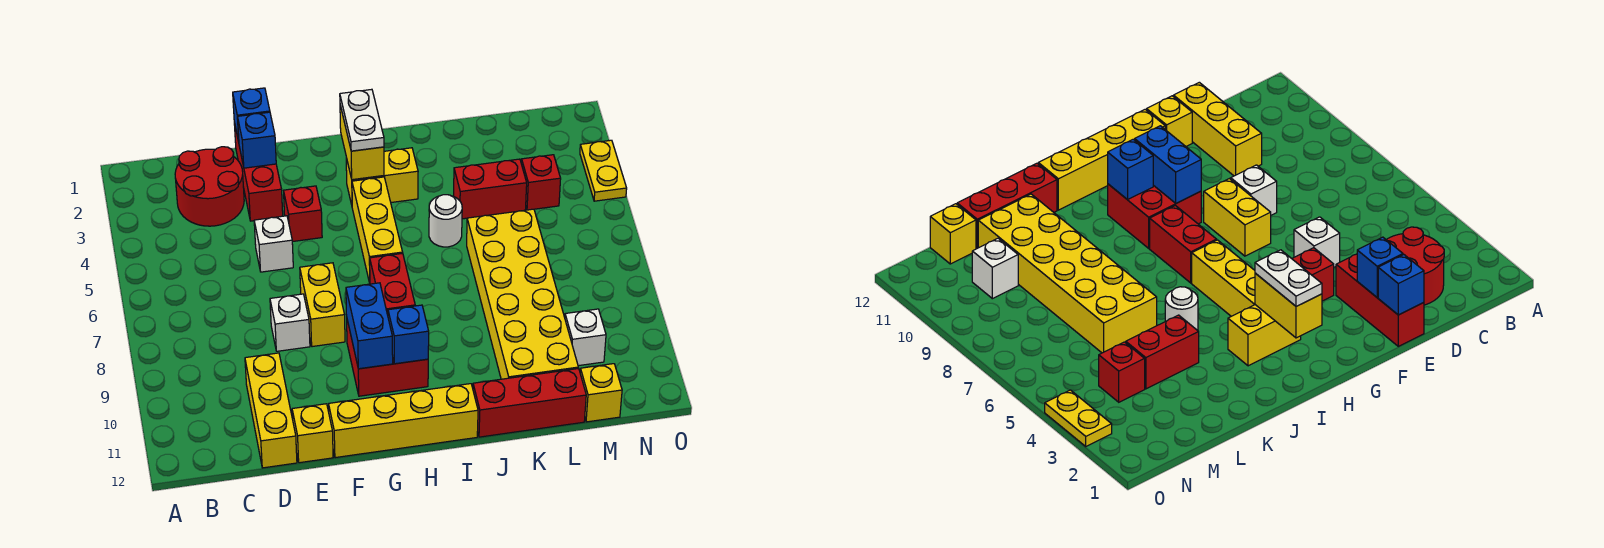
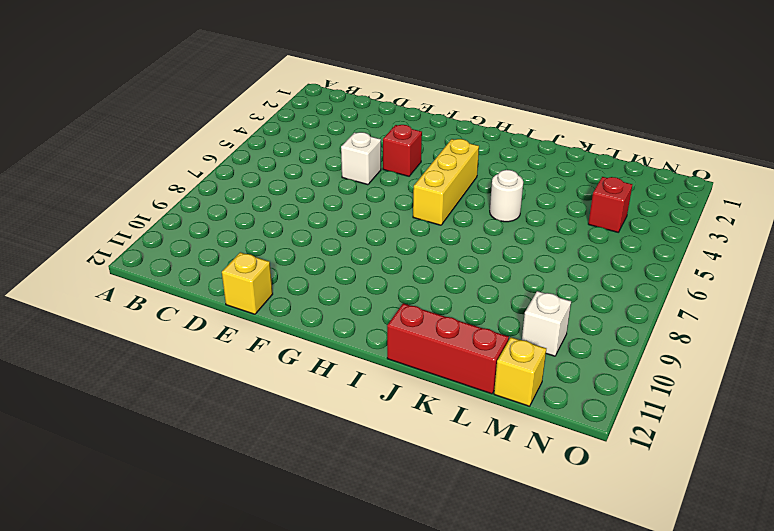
none -> red round brick C2:D3 level 1
none -> yellow brick D10:D12 level 1
none -> red brick E1:E3 level 1

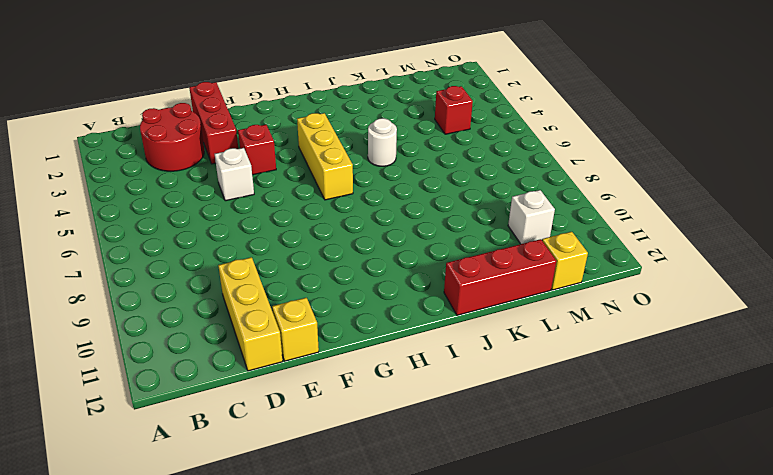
none -> white brick E8 level 1
none -> yellow brick F7:F8 level 1
none -> yellow brick F12:I12 level 1

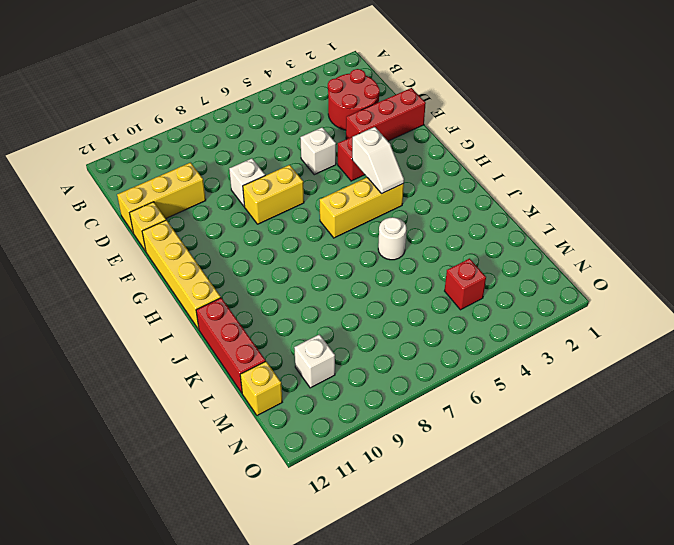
white slope G4:H4 level 2 top G -> none
none -> red brick G9:H10 level 1
none -> yellow brick H3:I3 level 1
none -> red brick H7:H8 level 1

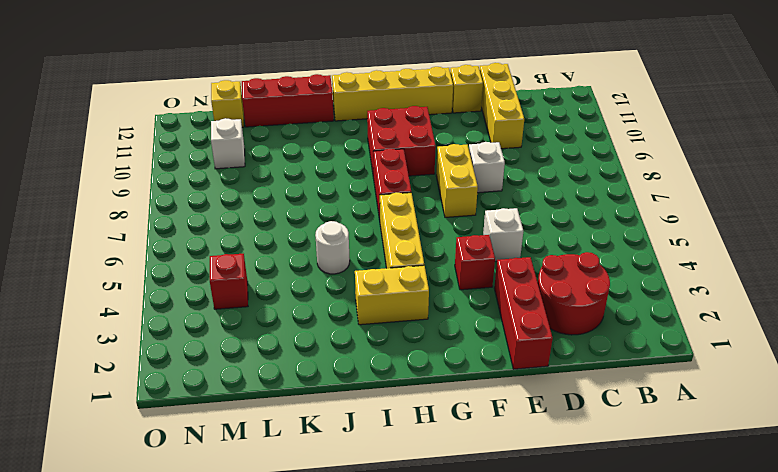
none -> red brick K4:L4 level 1
none -> yellow brick K6:L11 level 1
none -> yellow plate O3:O4 level 1

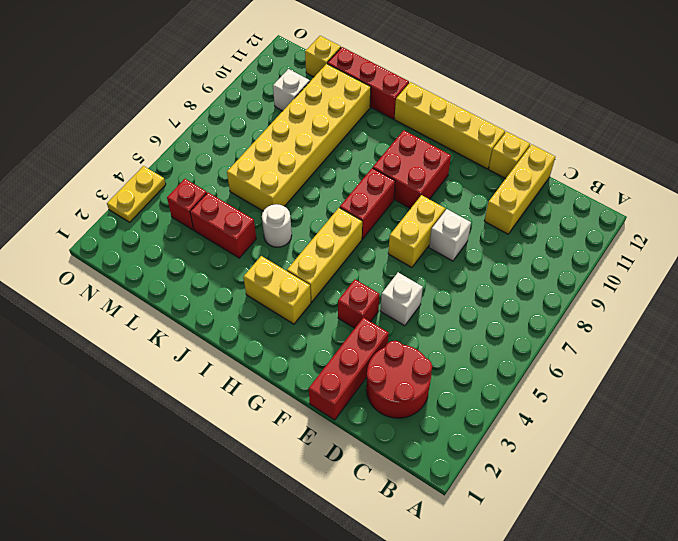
none -> blue brick E1 level 2
none -> blue brick E2 level 2
none -> blue brick G9:G10 level 2

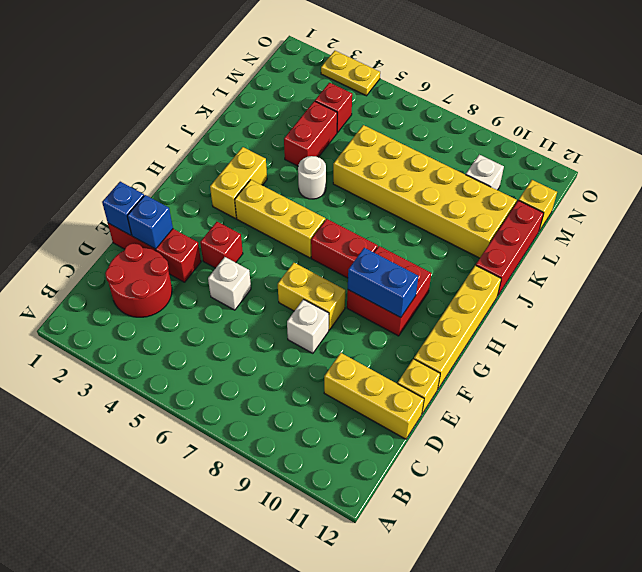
none -> yellow brick H2:H3 level 2
none -> blue brick H10 level 2
none -> white plate H2:H3 level 3

